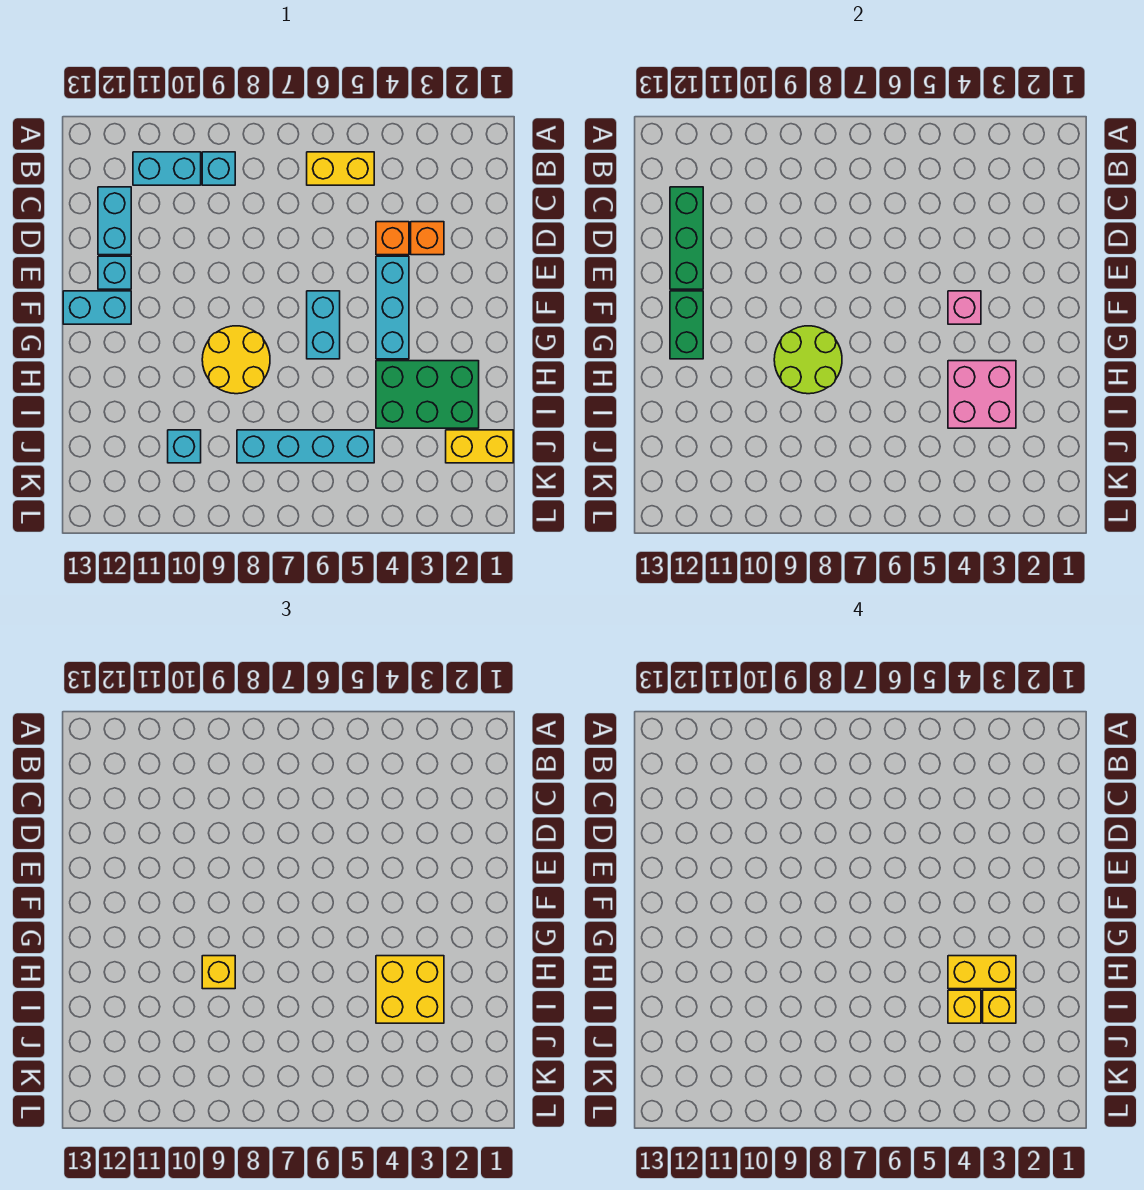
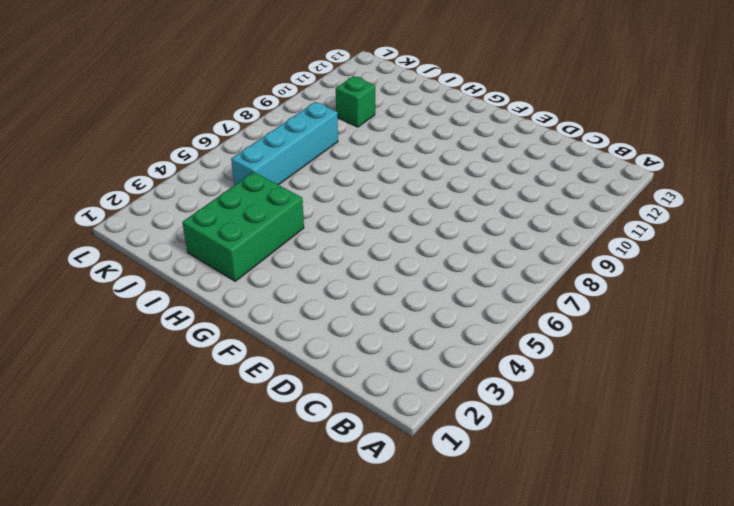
green brick J10 level 1 -> cyan brick J10 level 1
none -> yellow brick B5:B6 level 1
none -> cyan brick B9 level 1
none -> cyan brick B10:B11 level 1

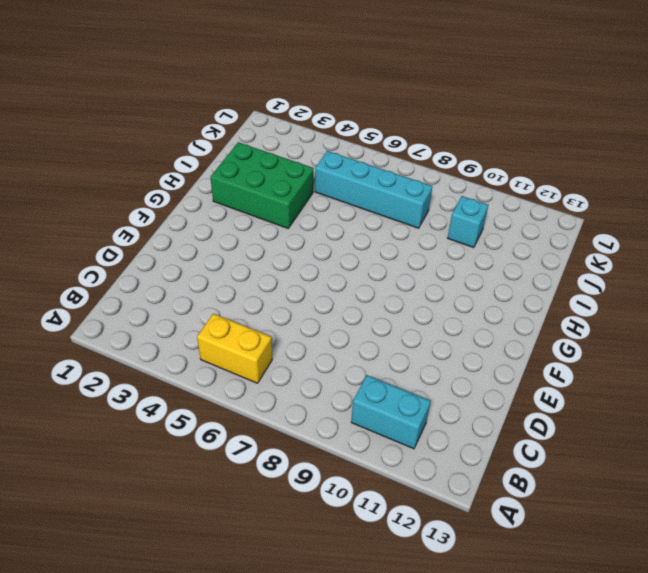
none -> cyan brick B9 level 1
none -> cyan brick C12:D12 level 1
none -> orange brick D3 level 1

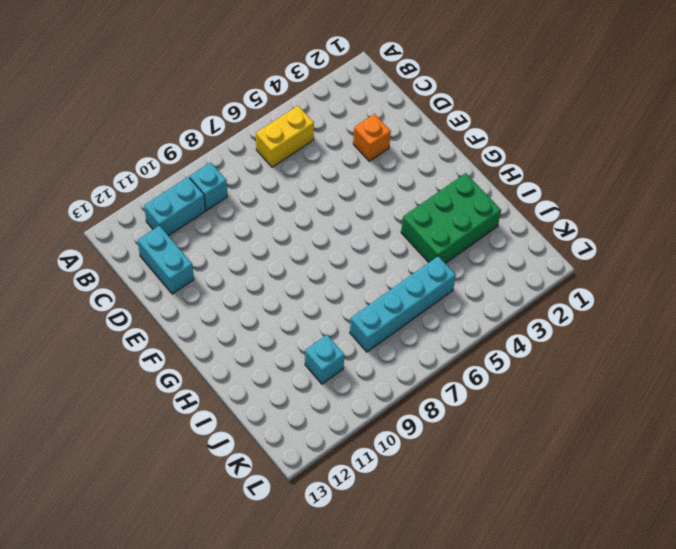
none -> orange brick D4 level 1
none -> cyan brick E4:G4 level 1
none -> cyan brick E12 level 1

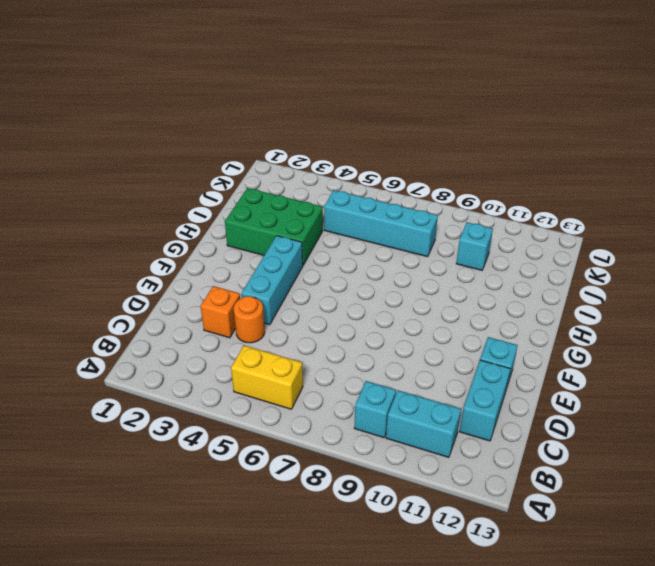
orange round brick D4 level 1 -> orange brick D4 level 1
none -> cyan brick F6:G6 level 1
none -> cyan brick F12:F13 level 1
none -> yellow round brick G8:H9 level 1

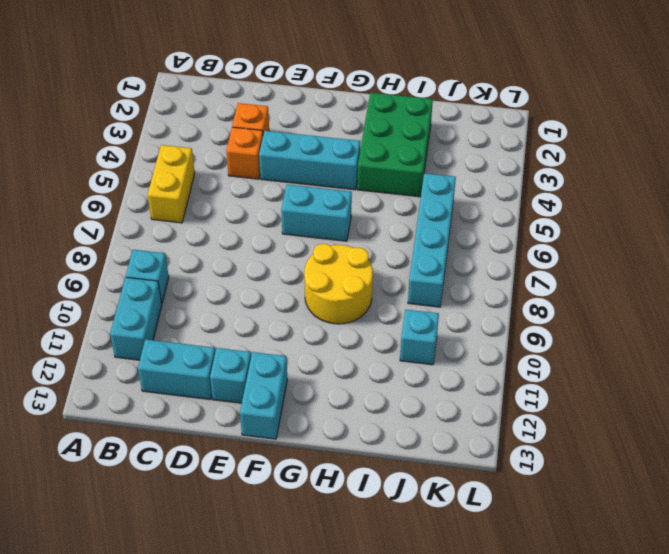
none -> yellow brick J1:J2 level 1
none -> green brick C12:E12 level 2
none -> pink brick F4 level 2

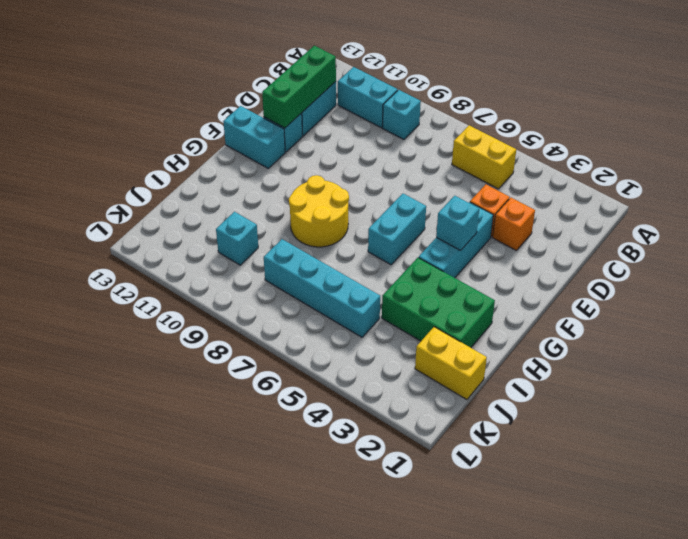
cyan brick F4 level 2 -> pink brick F4 level 2
none -> green brick F12:G12 level 2
none -> lime round brick G8:H9 level 2
none -> pink brick H3:I4 level 2

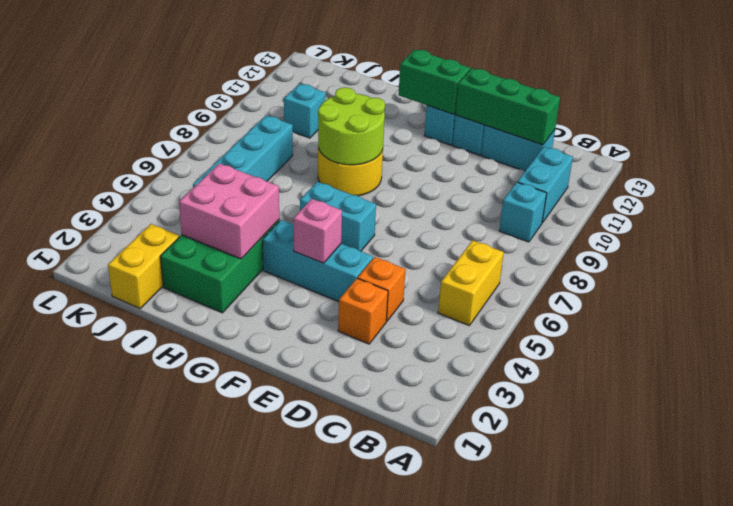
none -> yellow brick H3:I4 level 3
none -> yellow brick H9 level 3
none -> yellow brick H3:H4 level 4

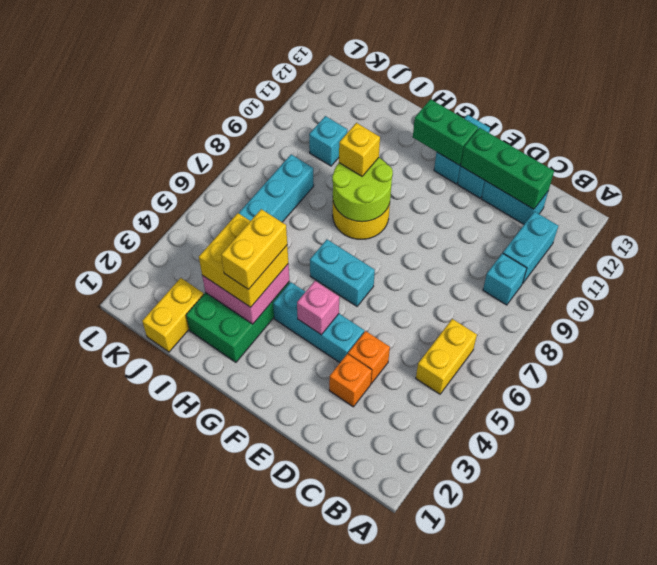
none -> yellow brick I3 level 4
none -> yellow brick I4 level 4

